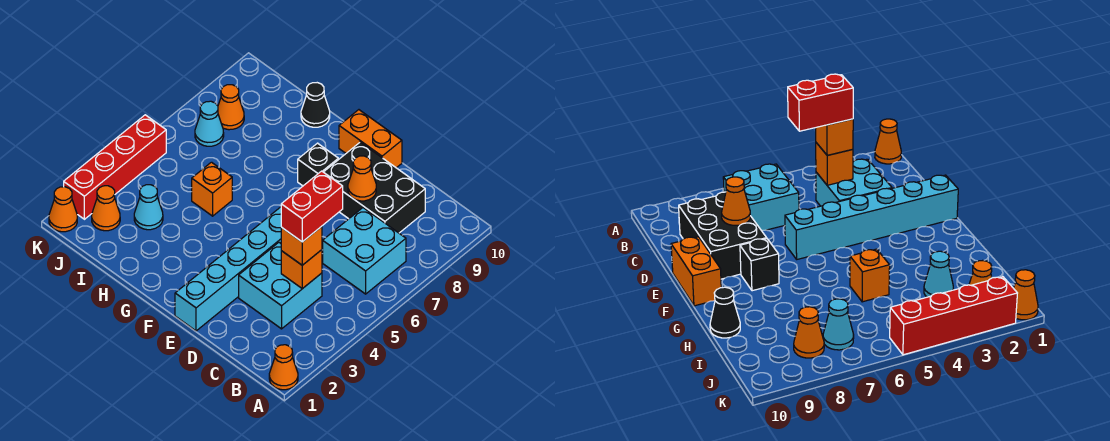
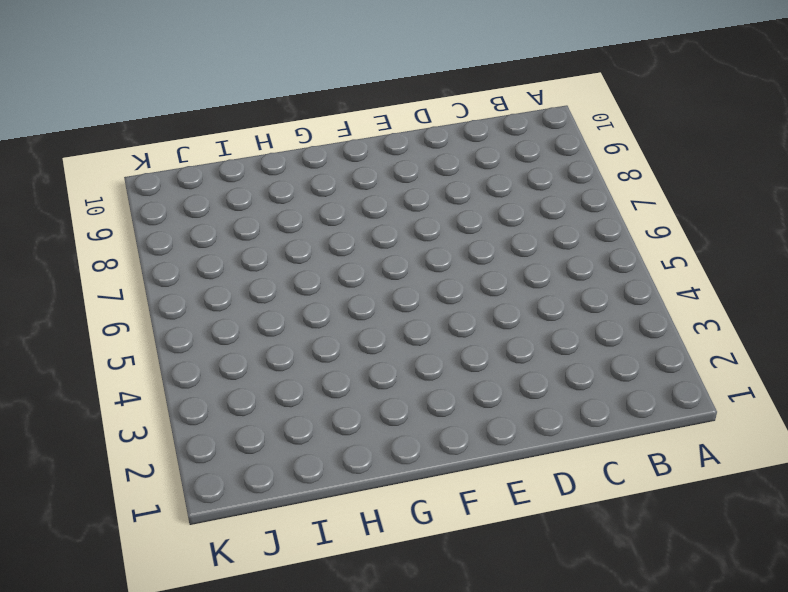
none -> orange cone A1 level 1
none -> cyan brick B6:C7 level 1
none -> cyan brick C3:D4 level 1

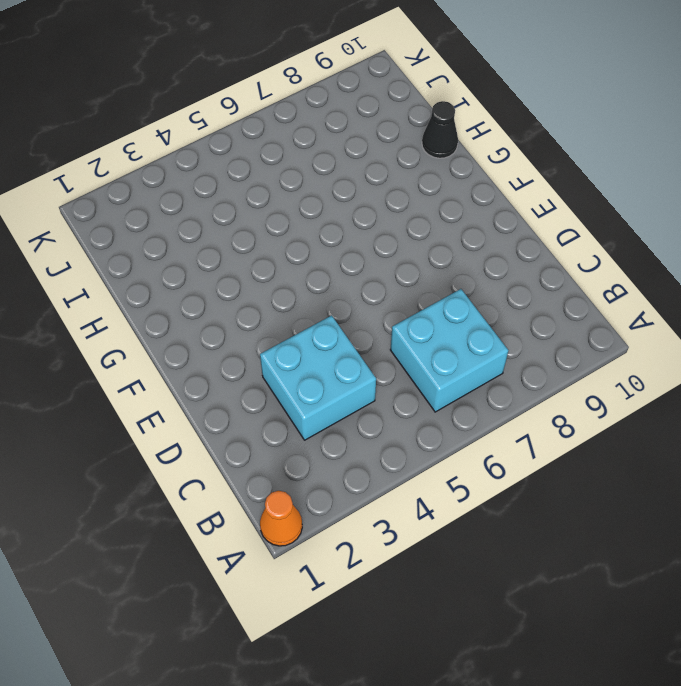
none -> black brick C8:E9 level 1
none -> cyan brick E1:E6 level 1
none -> orange brick E10:F10 level 1

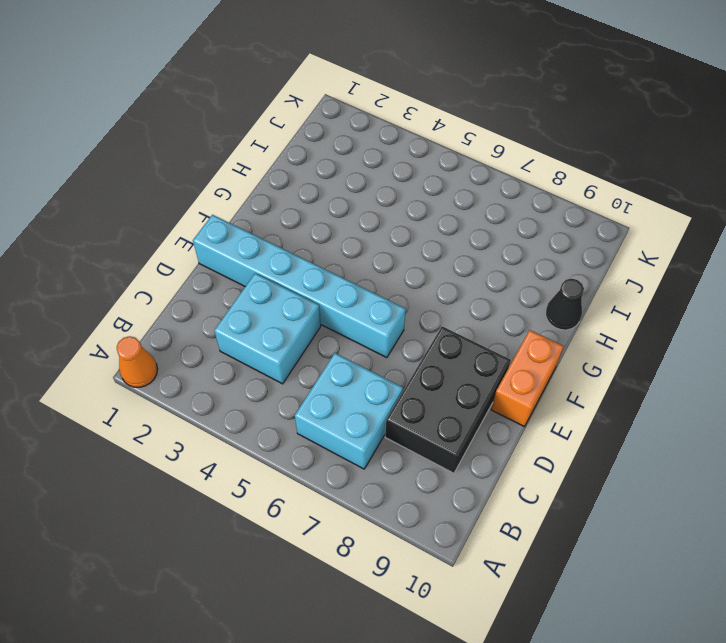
none -> black brick F8 level 1
none -> orange brick H5 level 1
none -> cyan cone I3 level 1

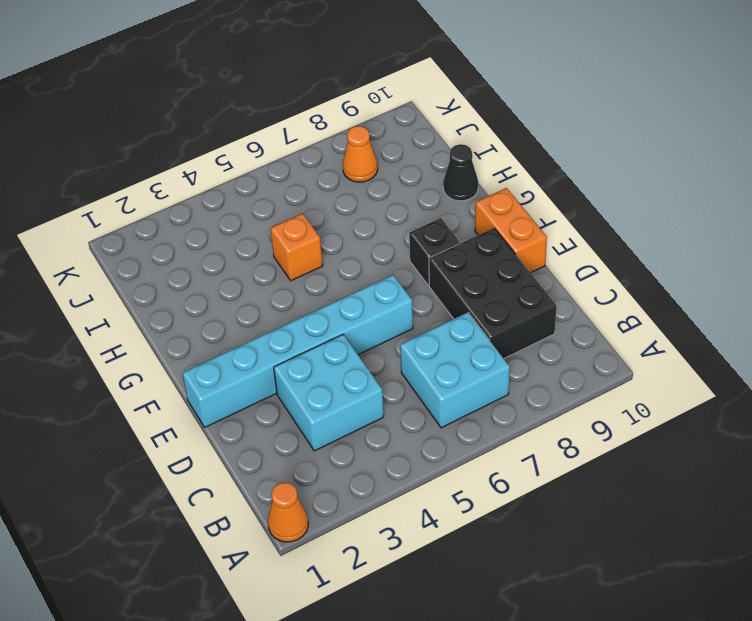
none -> cyan cone I3 level 1
none -> orange cone J2 level 1
none -> cyan cone J7 level 1

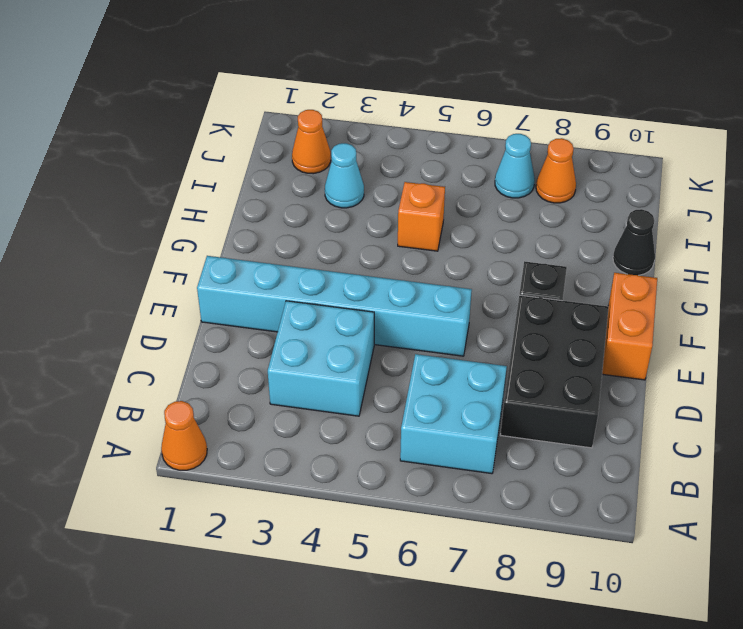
none -> orange cone K1 level 1
none -> red brick K2:K5 level 1
none -> orange brick C4 level 2

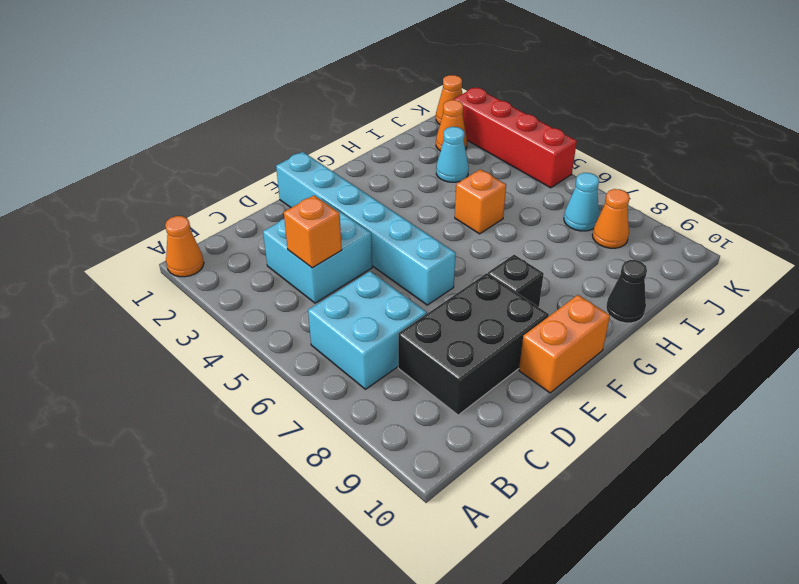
none -> orange cone D8 level 2
none -> orange brick C4 level 3
none -> red brick C4:C5 level 4

